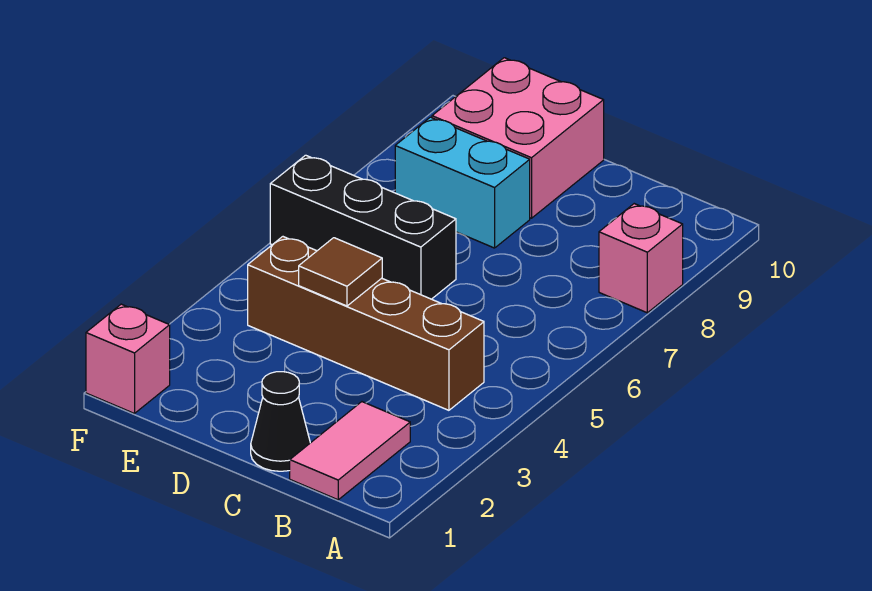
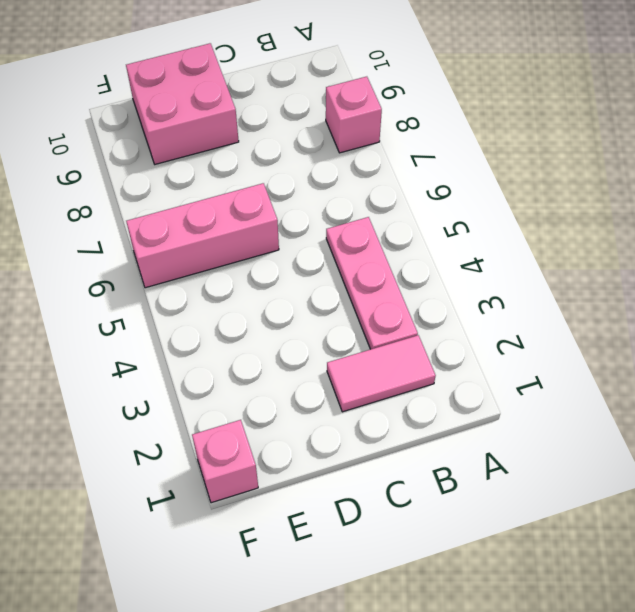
pink tile B2:C2 level 1 -> pink tile B1:B2 level 1
pink plate B3:B5 level 1 -> brown brick B4:E4 level 1
pink brick D6:F6 level 1 -> black brick D6:F6 level 1
none -> black cone C1 level 1
none -> cyan brick D8:E8 level 1

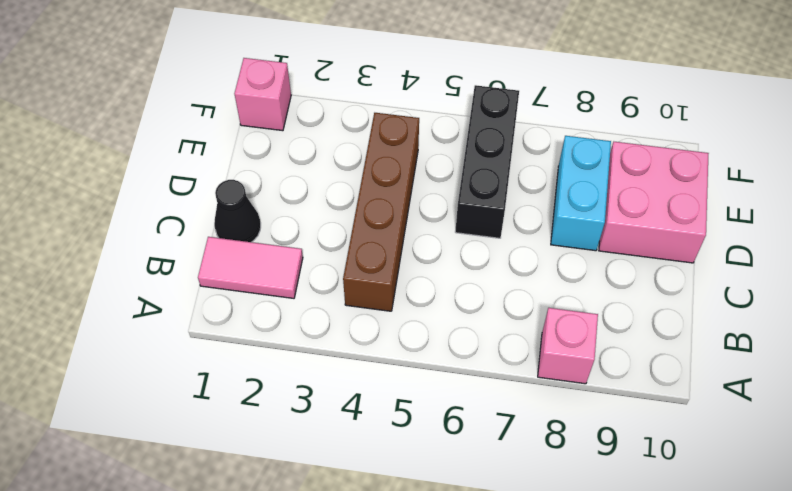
none -> brown tile D4 level 2

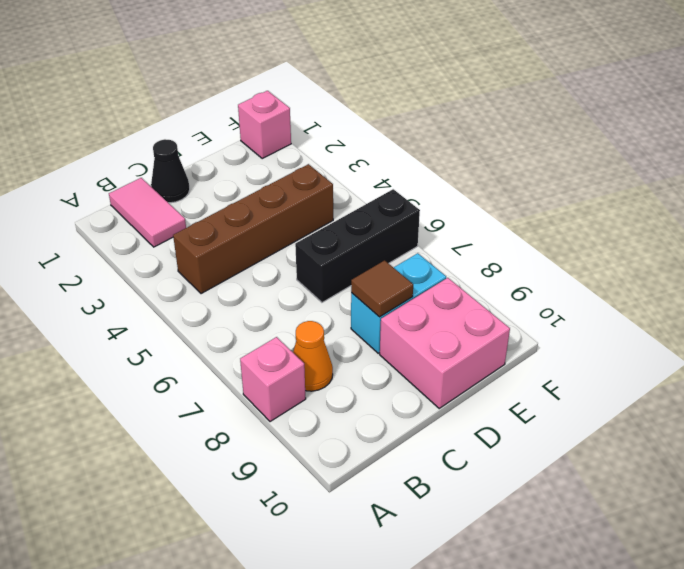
orange cone B8 level 1 -> none
brown tile D8 level 2 -> brown tile D4 level 2

